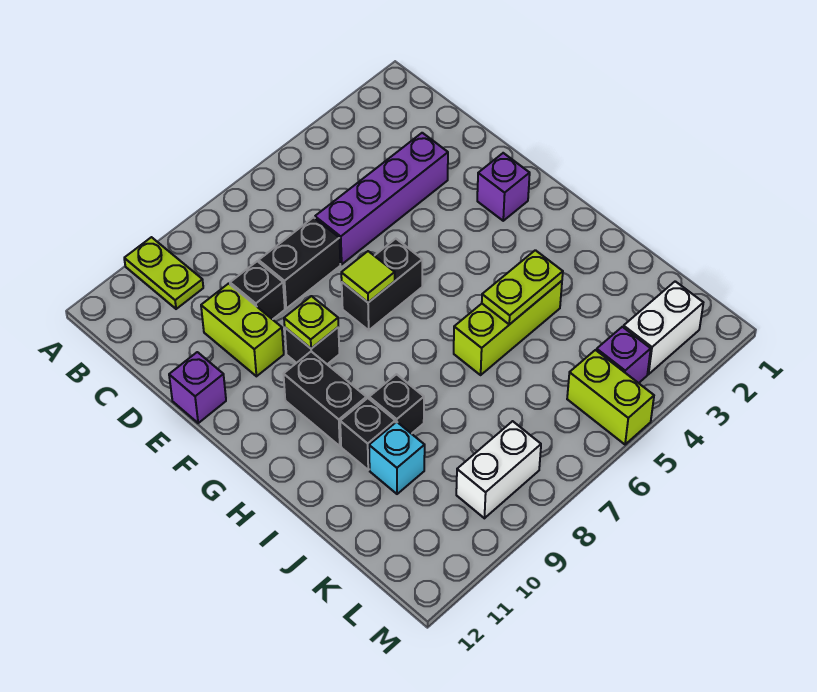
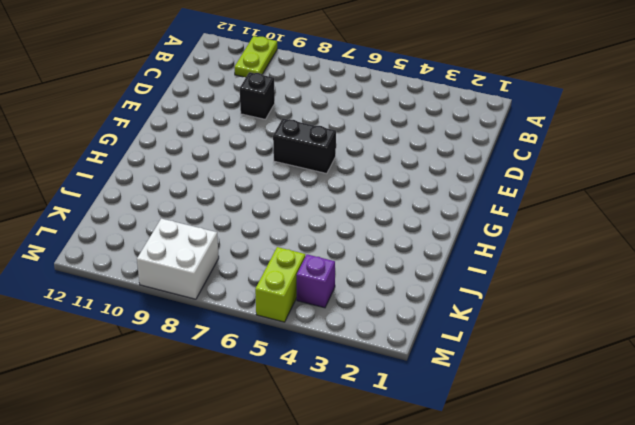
white brick L8:M9 level 1 -> white brick L8:L9 level 1
none -> purple brick D3:D6 level 1
none -> black brick D7:D8 level 1
none -> lime brick D10:E10 level 1

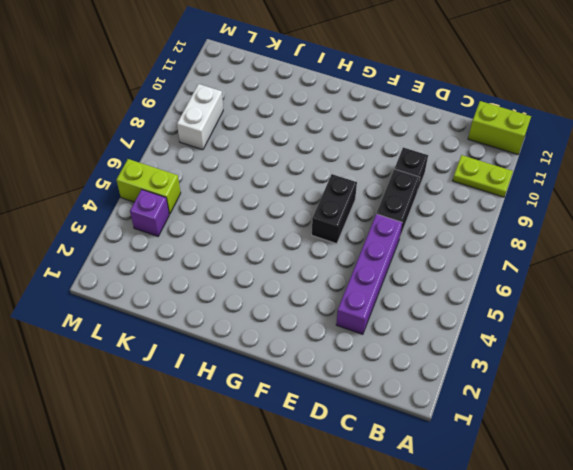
lime brick A12:B12 level 1 -> lime brick D10:E10 level 1
none -> purple brick E12 level 1
none -> purple brick F2 level 1
none -> black brick F9 level 1

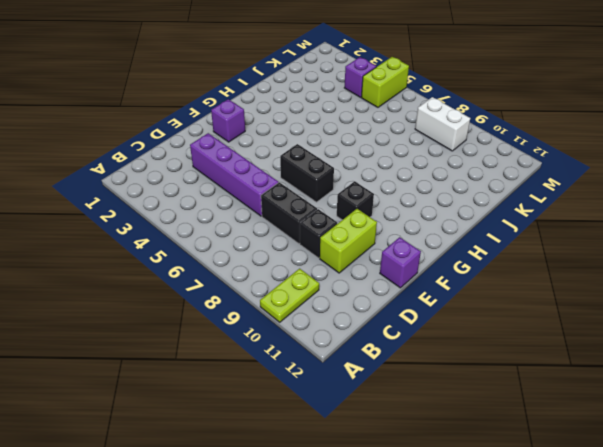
none -> black brick G10:H10 level 1
none -> lime brick I4:I6 level 1
none -> black brick I9 level 1

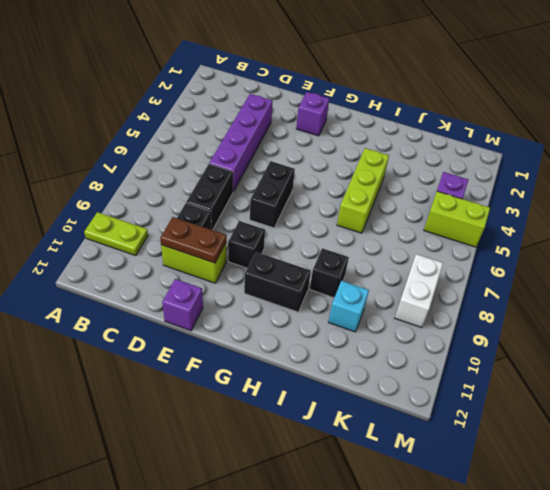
brown plate D10:E10 level 2 -> none
none -> black brick I10 level 1
none -> white brick L2:L3 level 1
none -> lime tile F7 level 2

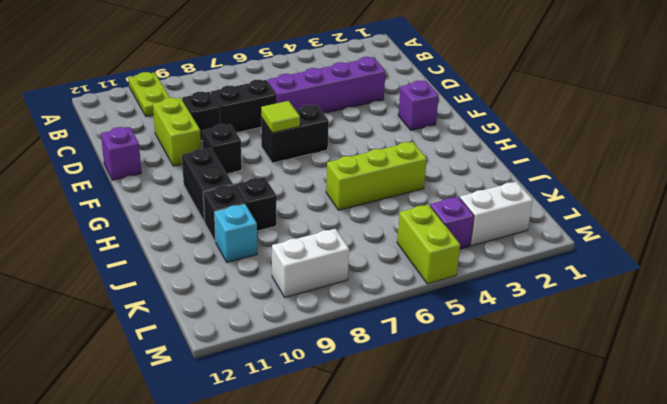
none -> lime plate F9 level 2
none -> lime plate I4:I5 level 2

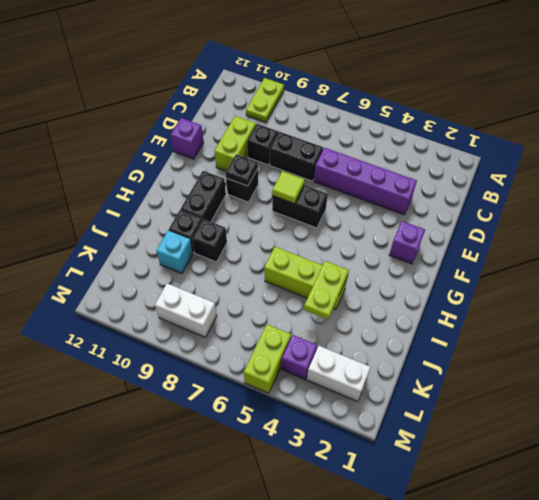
black plate F9 level 2 -> lime plate F9 level 2
lime plate I4:J4 level 2 -> lime plate I4:I5 level 2

